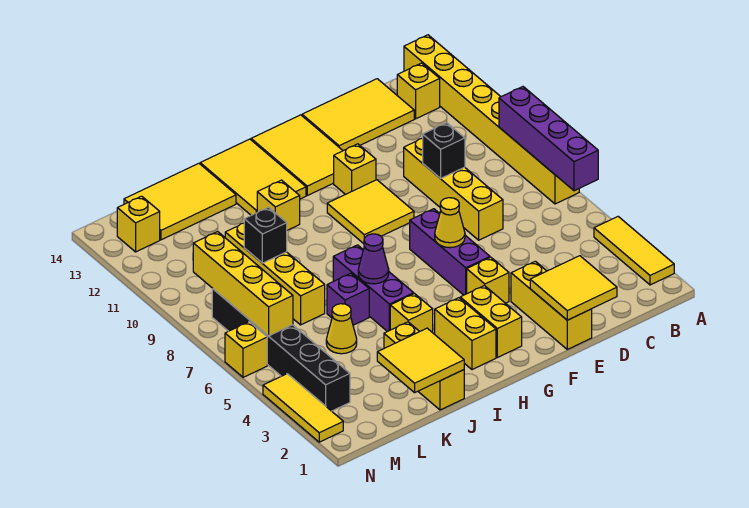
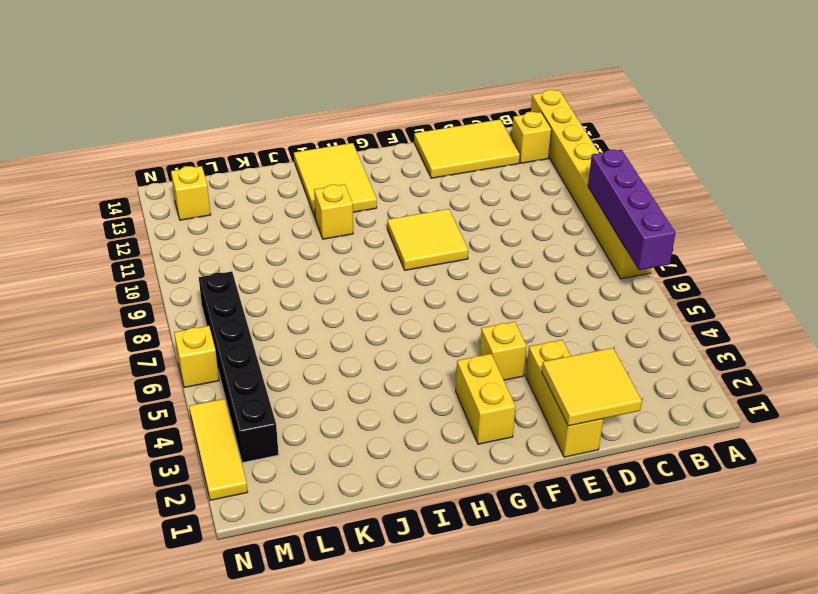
none -> yellow tile A2:A4 level 1
none -> yellow brick D7:D10 level 1
none -> purple brick F5:F7 level 1
none -> yellow brick F11 level 1

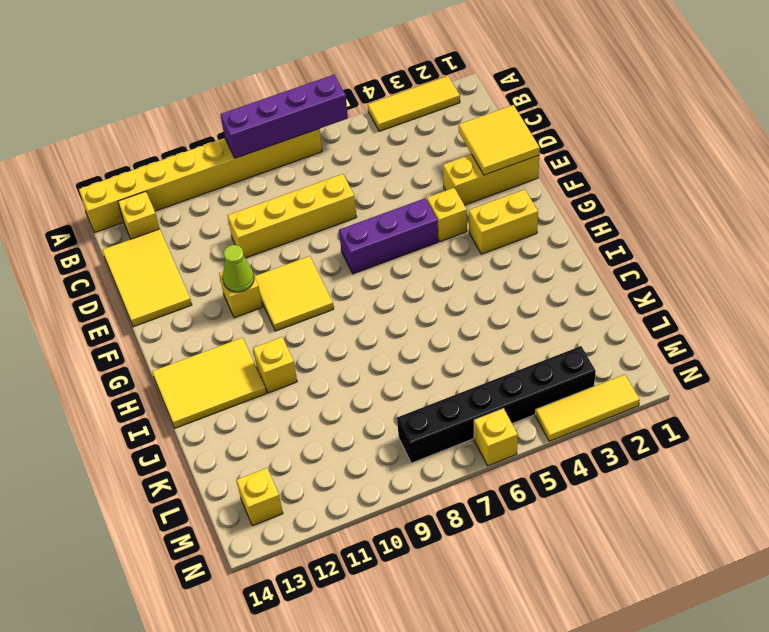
lime cone F11 level 2 -> none
none -> yellow tile F12:G14 level 1
none -> yellow brick H2:H3 level 1
none -> yellow brick I4 level 1
none -> purple brick I5:I7 level 1

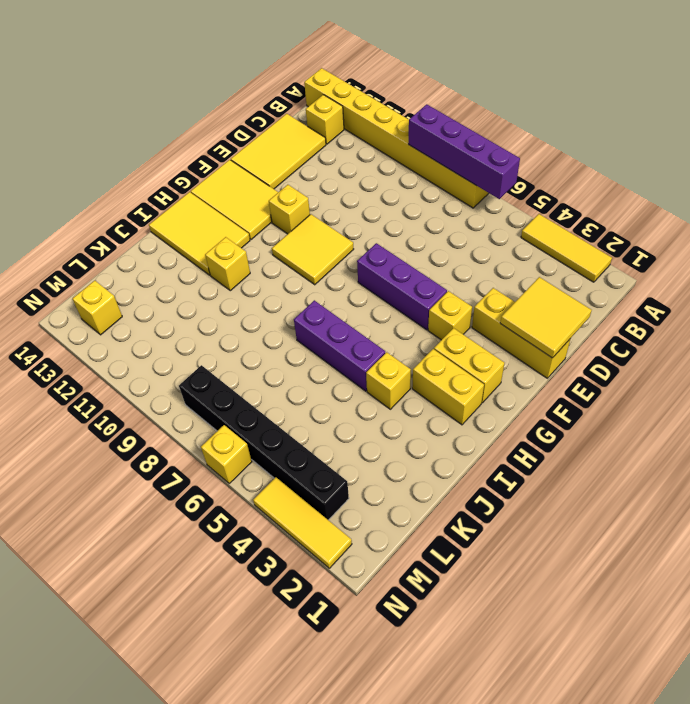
none -> yellow brick D7:D10 level 1
none -> yellow brick J1:J3 level 1
none -> purple brick J6 level 1
none -> yellow tile J13:L14 level 1

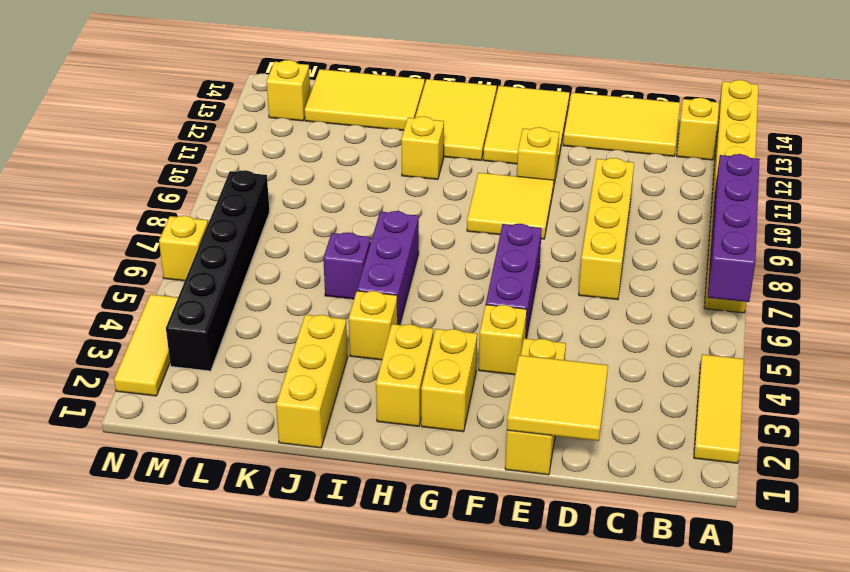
none -> yellow cone K5 level 1
none -> yellow brick K7:K10 level 1
none -> black brick D9 level 2
none -> yellow cone F6 level 2

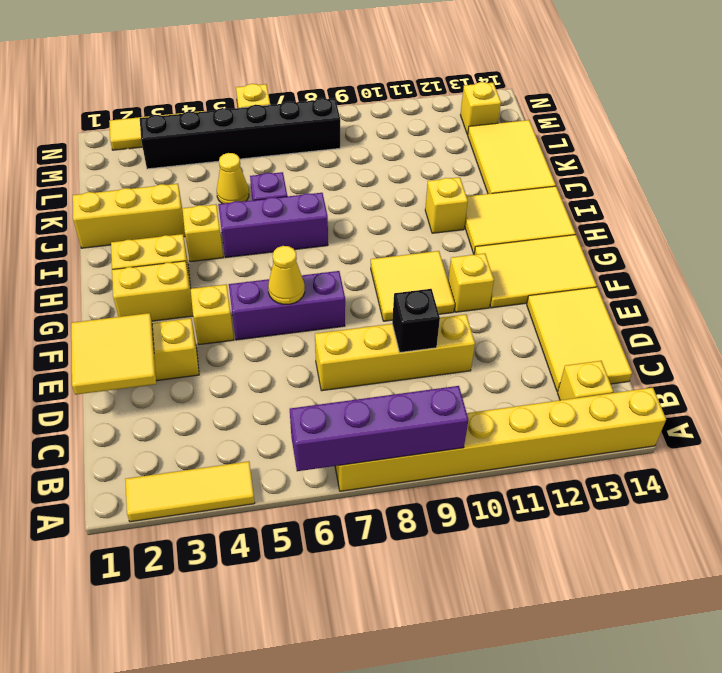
none -> yellow brick K7:K10 level 1
none -> purple cone I6 level 2
none -> yellow tile J1:K2 level 2
none -> black brick K9 level 2

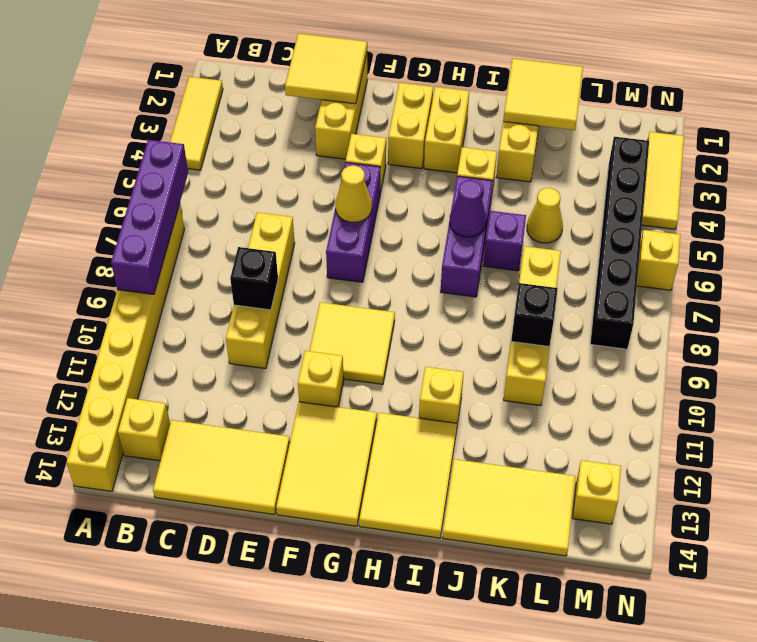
none -> yellow brick M6:M9 level 2

